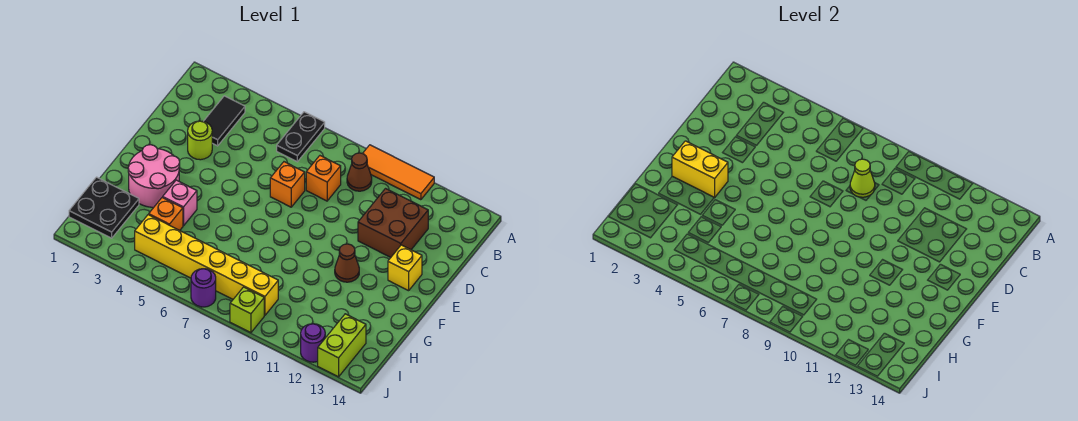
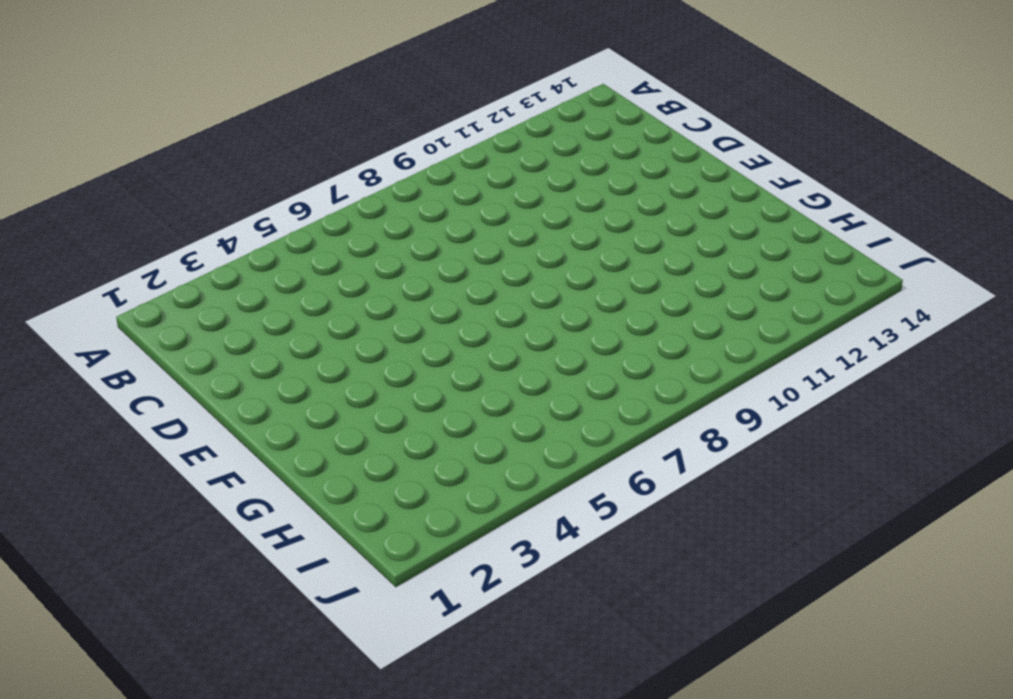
none -> black plate A6:B6 level 1
none -> orange tile A9:A11 level 1
none -> black tile B3:C3 level 1

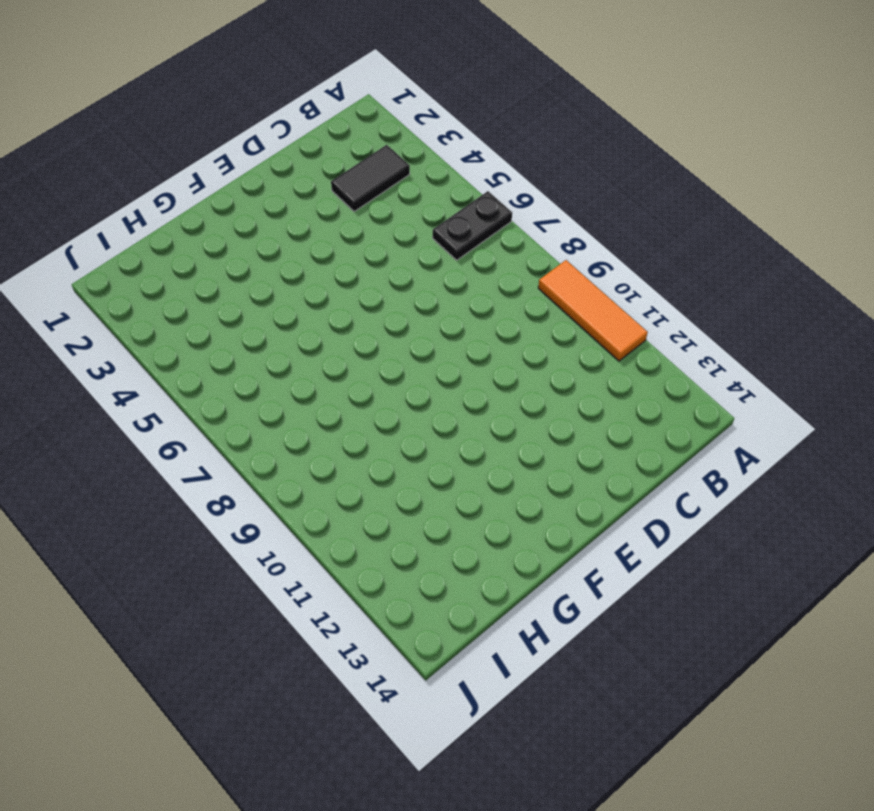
none -> brown cone B9 level 1
none -> orange brick C8 level 1
none -> brown brick C11:D12 level 1

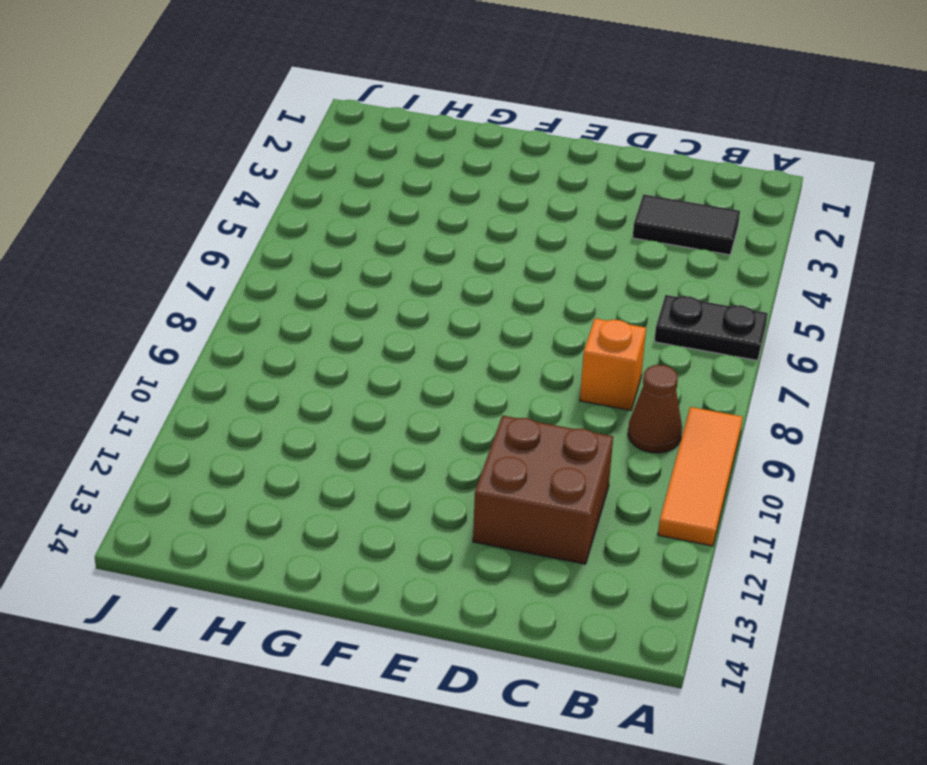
none -> lime round brick D3 level 1
none -> orange brick D7 level 1
none -> yellow brick E13 level 1

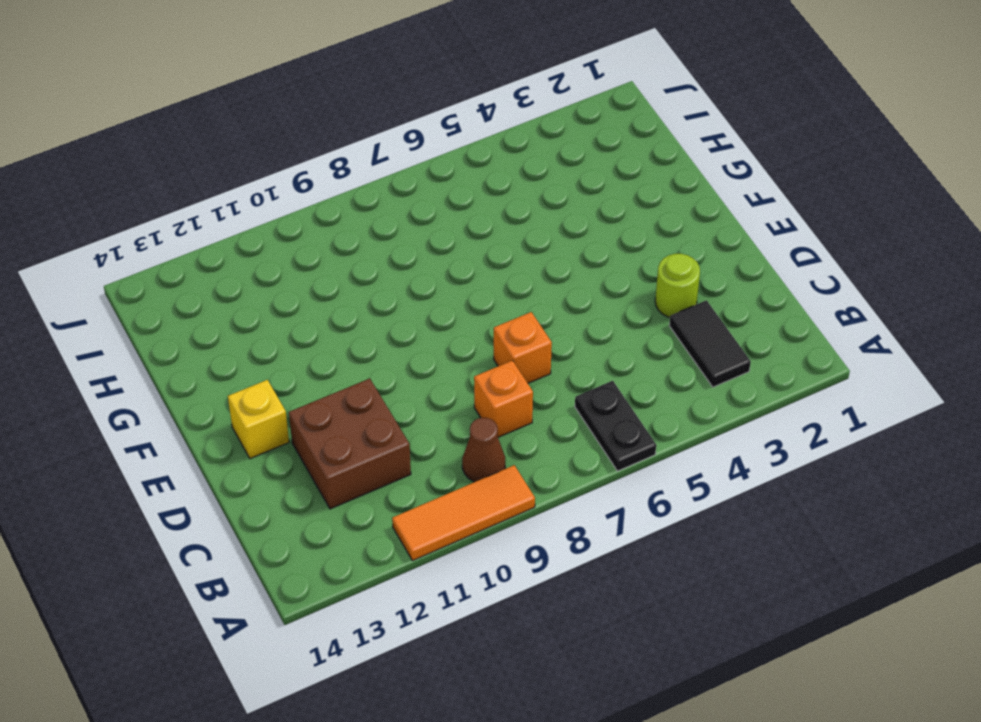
none -> pink round brick F2:G3 level 1
none -> brown cone F11 level 1
none -> pink brick G4 level 1

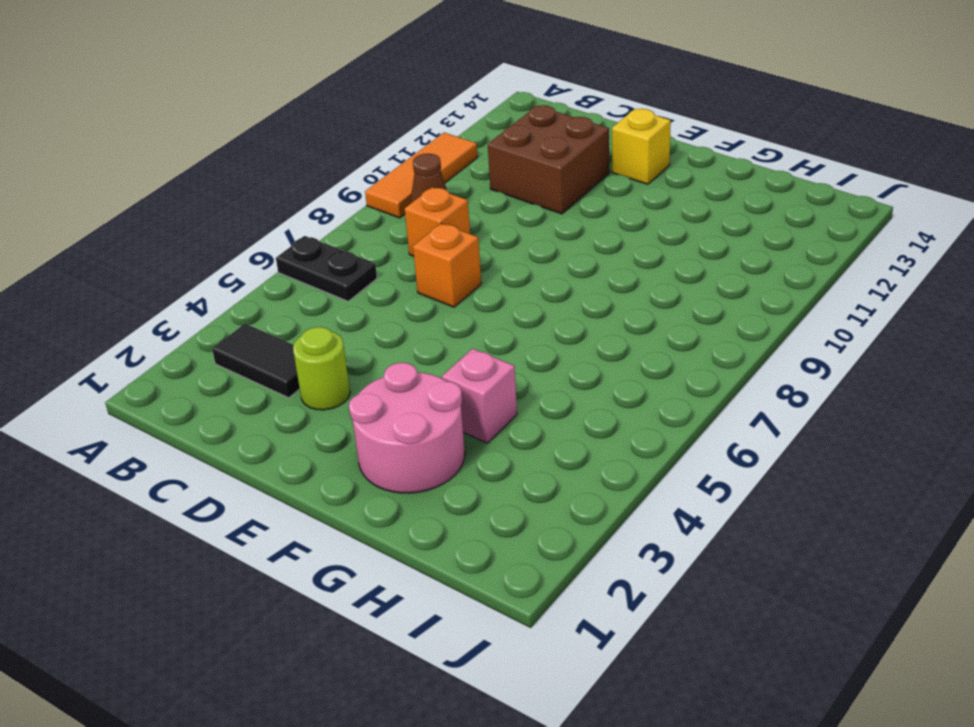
none -> brown cone F11 level 1
none -> black plate H1:I2 level 1
none -> orange brick H4 level 1

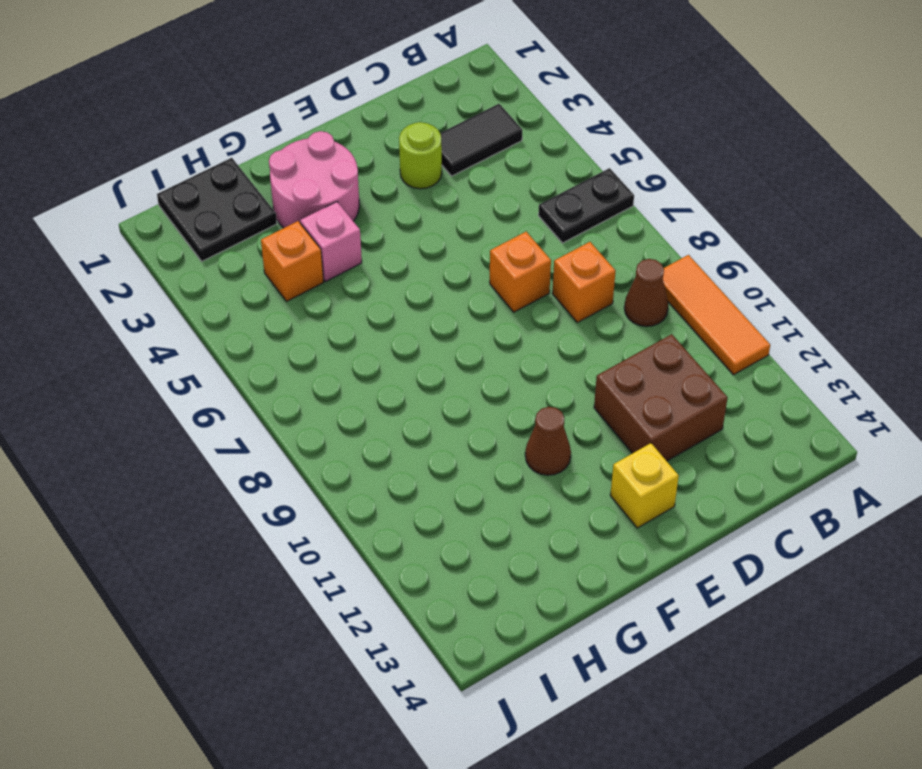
none -> yellow brick I4:I9 level 1
none -> lime brick I13:J13 level 1
none -> purple round brick J7 level 1

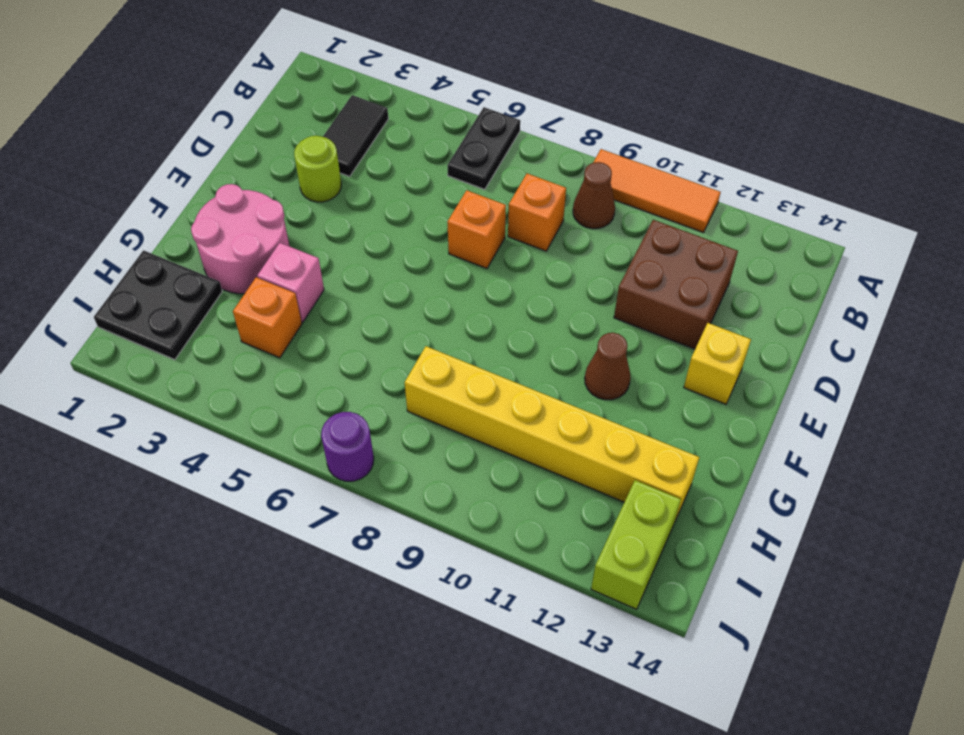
yellow brick H8:H13 level 1 -> yellow brick I4:I9 level 1
none -> lime brick J9 level 1
none -> purple round brick J12 level 1
none -> lime cone C8 level 2

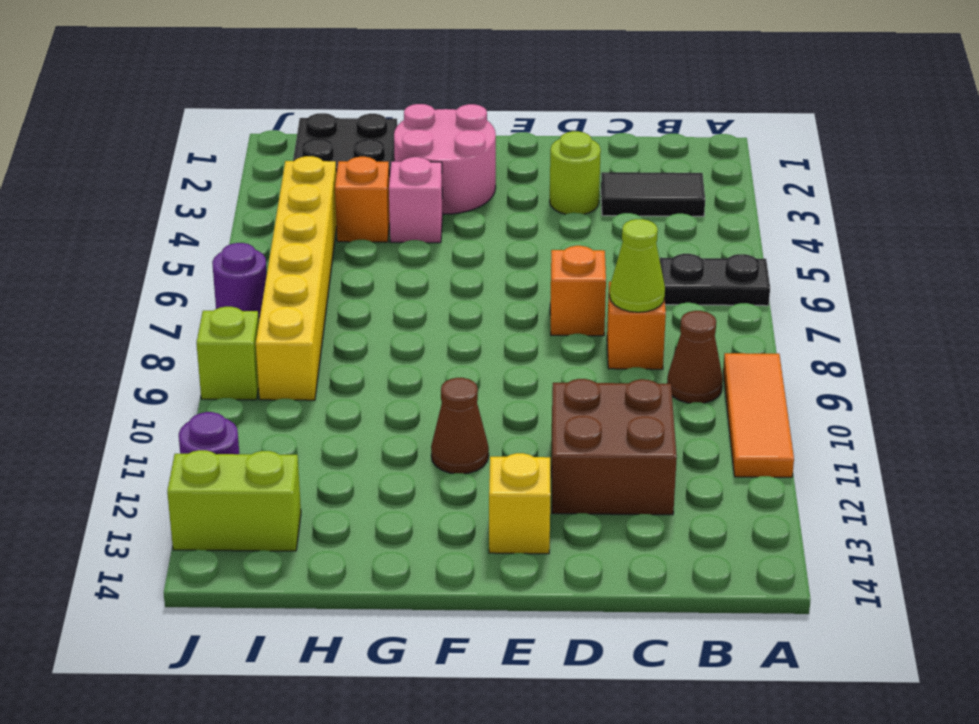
none -> yellow brick F2:F3 level 2

